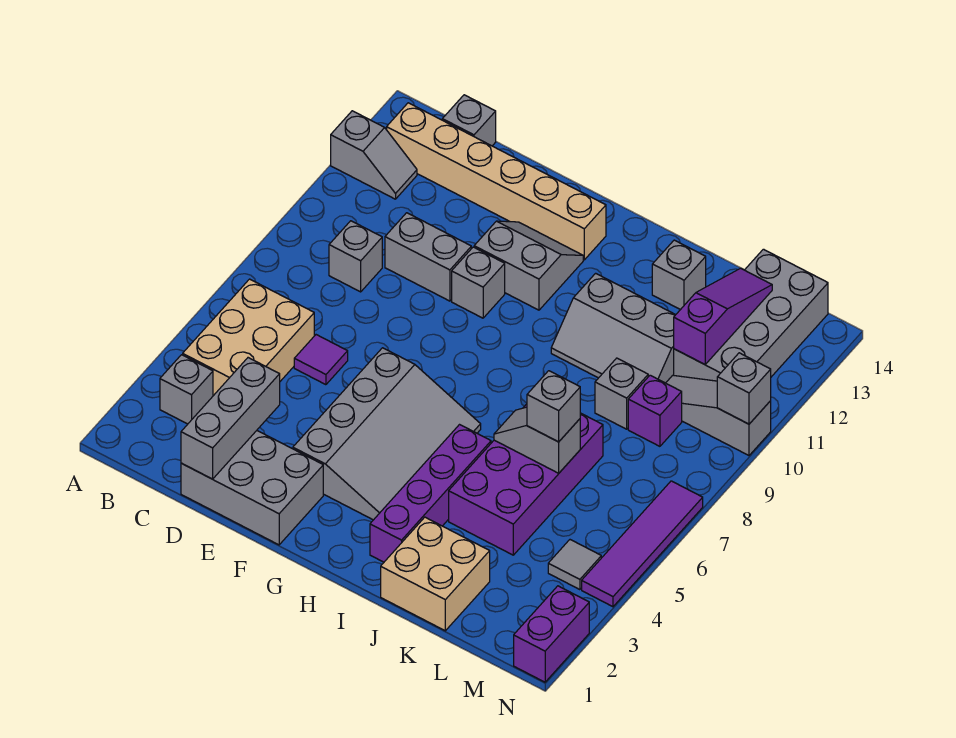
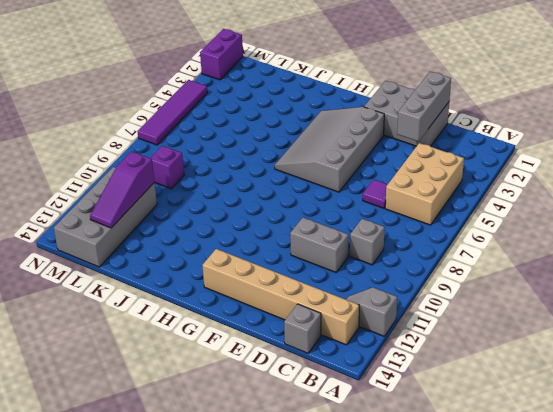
none -> grey brick B3 level 1
none -> grey brick F10 level 1
none -> grey slope F11:G12 level 1 top 11

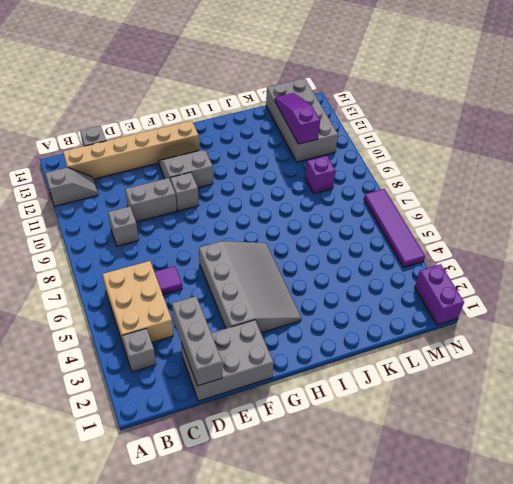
none -> purple brick I2:I5 level 1
none -> grey slope I10:K11 level 1 top 11
none -> tan brick J1:K2 level 1

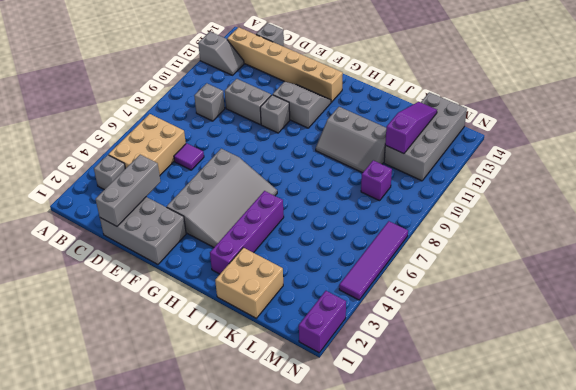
none -> purple brick J4:K7 level 1
none -> grey brick J13 level 1
none -> grey brick K9 level 1

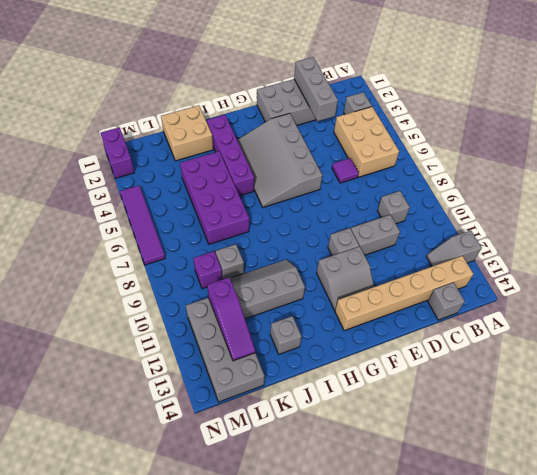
none -> grey slope L10:N10 level 1 top N
none -> grey tile M4 level 1
none -> grey slope J6:K6 level 2 top K

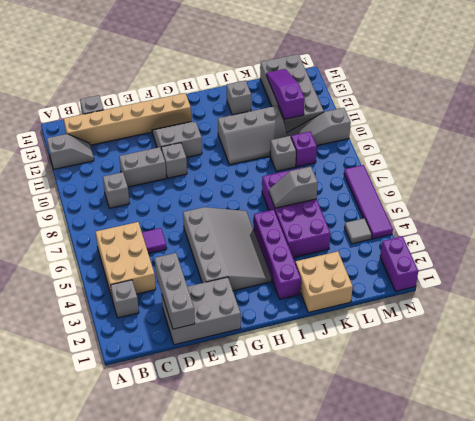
none -> grey brick N10 level 2
none -> grey brick K6 level 3

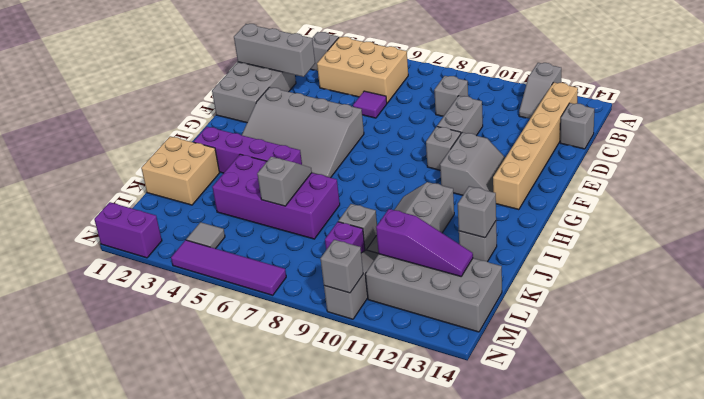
grey brick J13 level 2 -> grey brick K6 level 3

